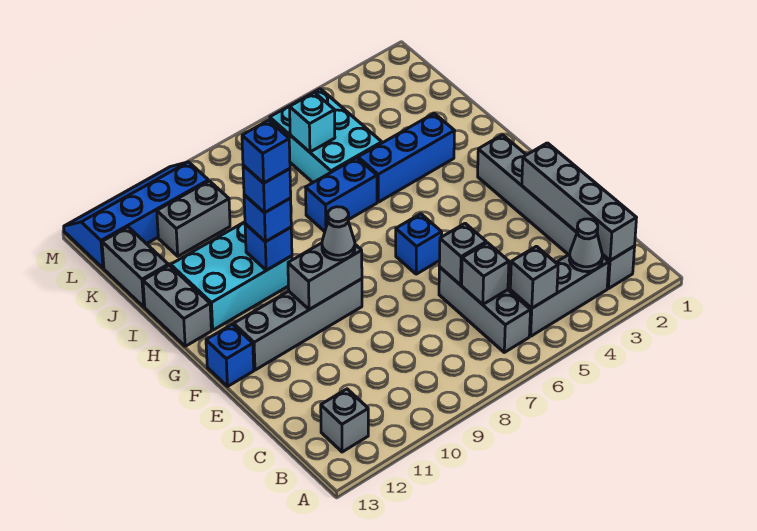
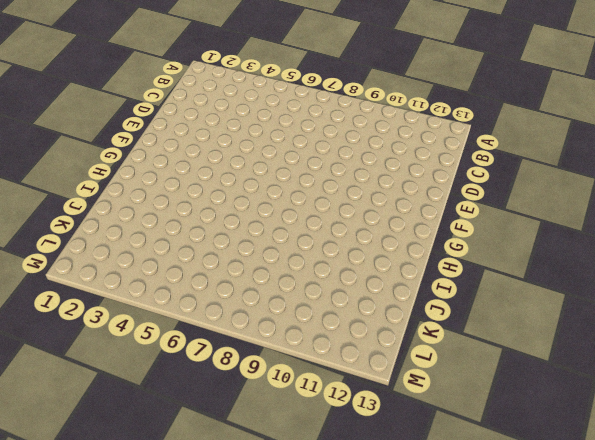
none -> grey brick B2:G2 level 1
none -> grey brick B3:B5 level 1
none -> grey brick B6:D6 level 1

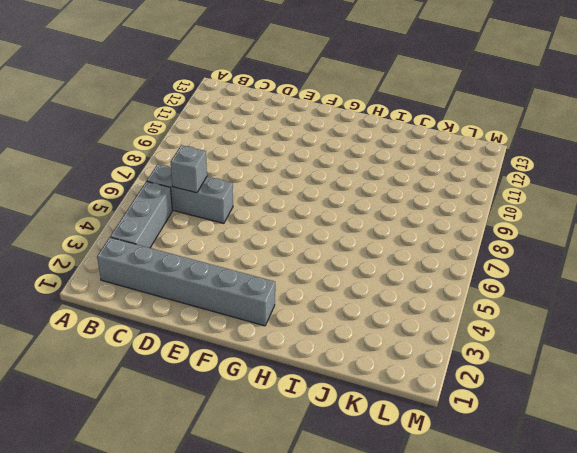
none -> grey brick B12 level 1
none -> blue brick F6 level 1
none -> grey brick F9:F12 level 1

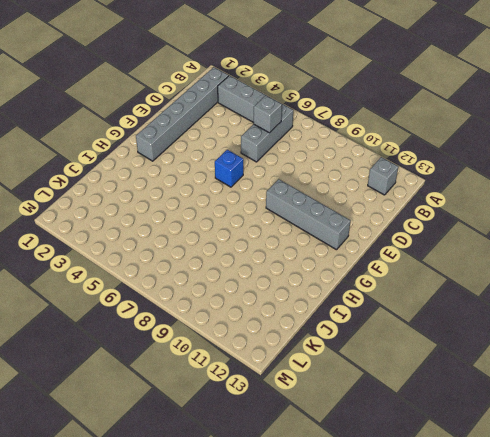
none -> blue brick F13 level 1
none -> cyan brick H10:I12 level 1
none -> grey brick H13:I13 level 1

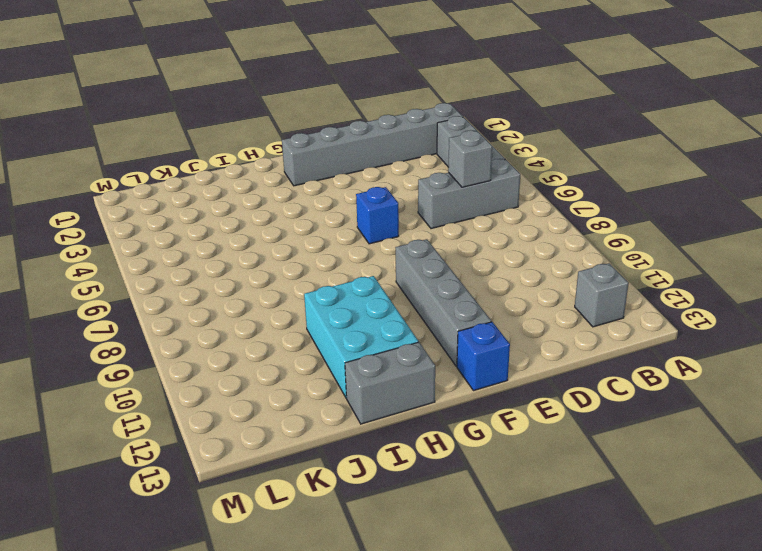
none -> blue brick I3:I5 level 1
none -> blue brick I6:I7 level 1
none -> cyan brick J5:L6 level 1

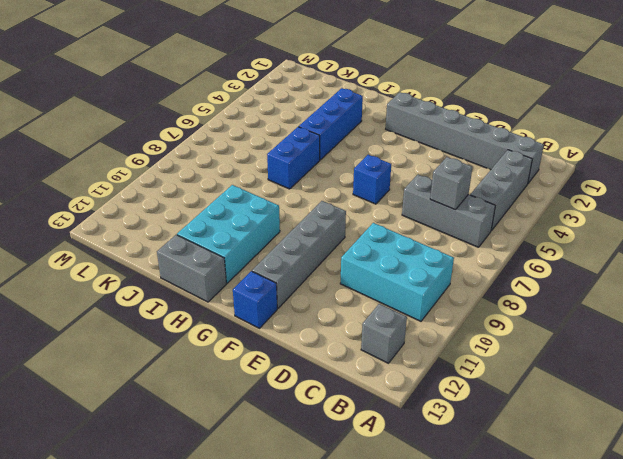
cyan brick B9:D10 level 1 -> cyan brick J5:L6 level 1
none -> grey brick J13:K13 level 1
none -> grey brick K10:K11 level 1
none -> blue slope L10:M13 level 1 top L

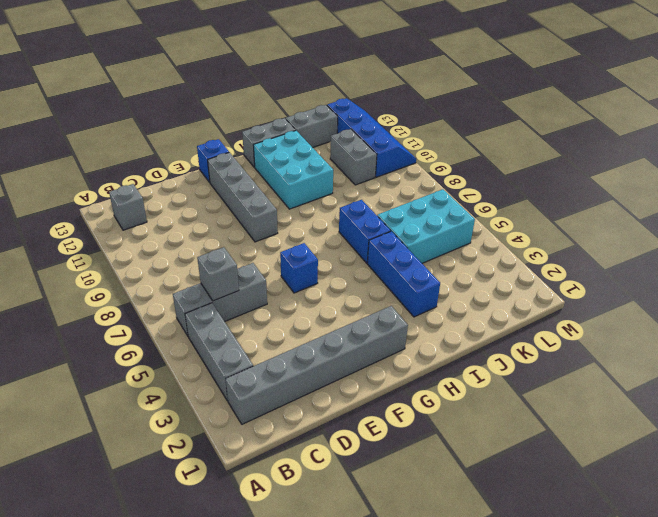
none -> grey brick B2:E2 level 2
none -> grey cone B3 level 2
none -> grey brick B5 level 2

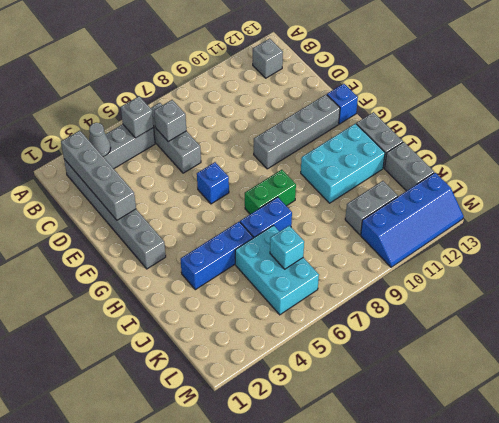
green brick H7:H8 level 1 -> none
none -> grey brick D6 level 2
none -> grey brick F9:F10 level 2
none -> blue brick H10 level 2

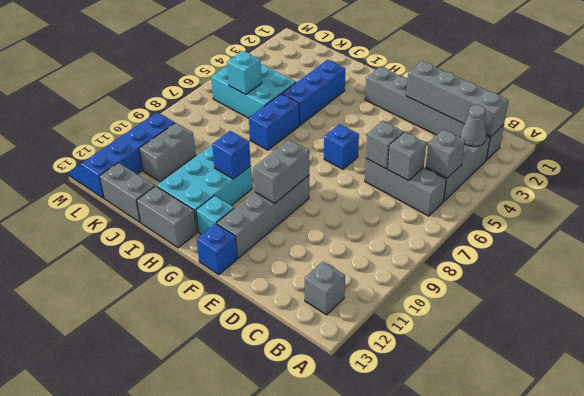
cyan brick G12 level 1 -> none
none -> grey cone F9 level 3
none -> blue brick H10 level 3
none -> blue brick H10 level 4

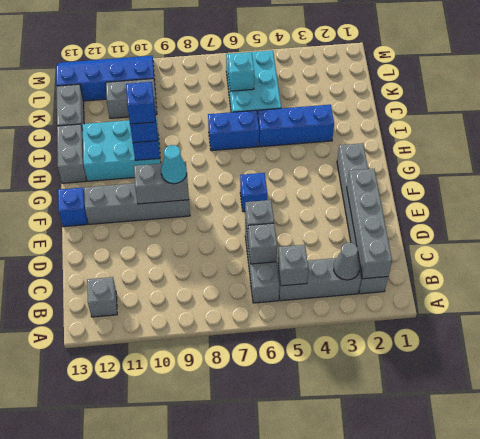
cyan cone F9 level 3 -> grey cone F9 level 3
none -> blue brick H10 level 5

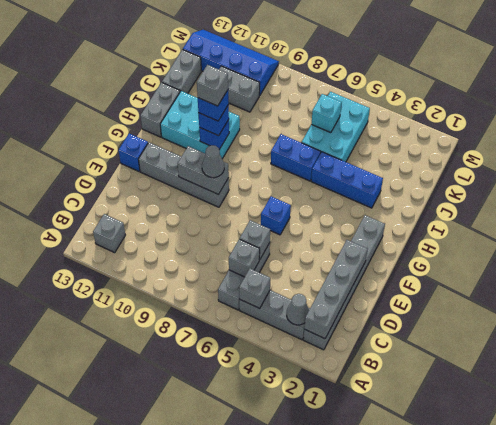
grey brick H10 level 5 -> blue brick H10 level 5

